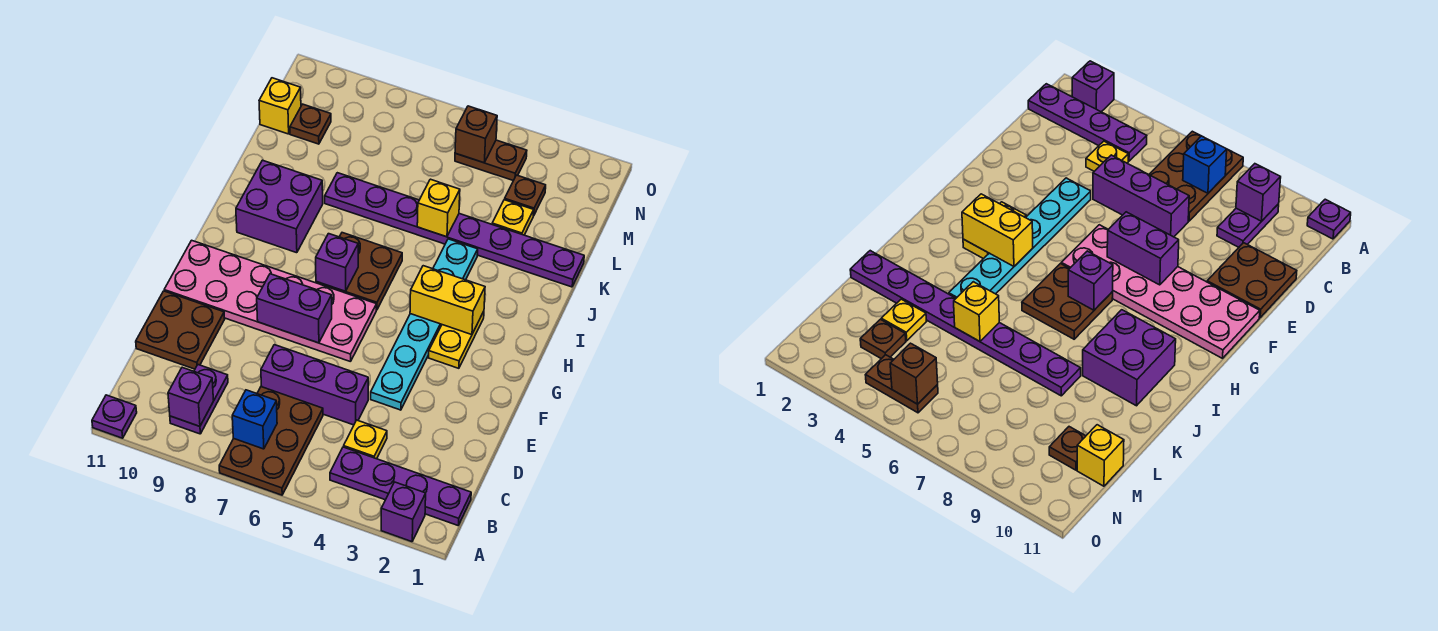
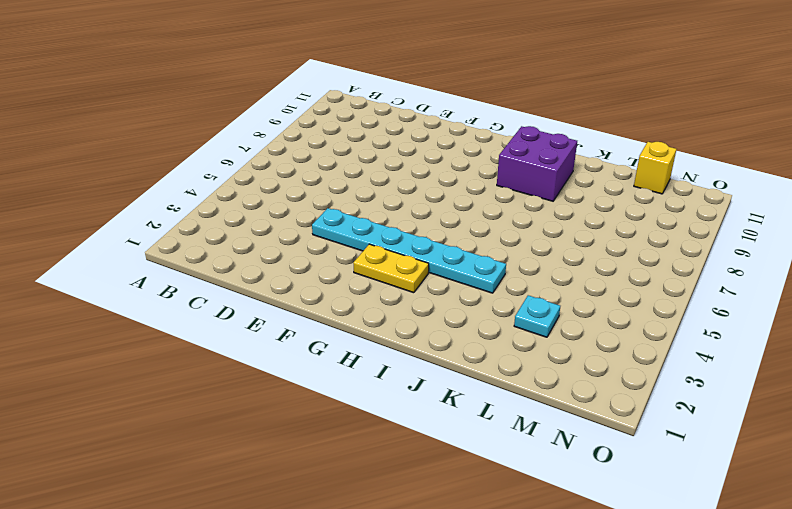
cyan plate L3 level 1 -> yellow plate L3 level 1
none -> purple brick A2 level 1
none -> brown plate A6:C7 level 1
none -> purple plate A11 level 1

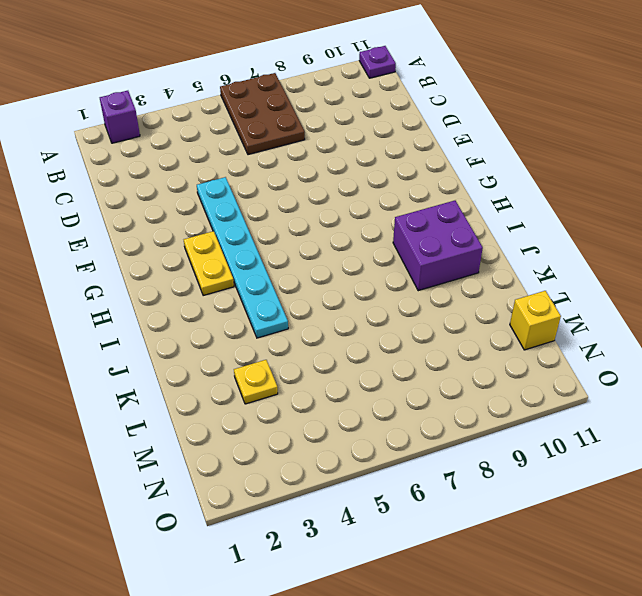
none -> purple plate B1:B4 level 1
none -> purple plate B9:C9 level 1
none -> yellow plate C4 level 1

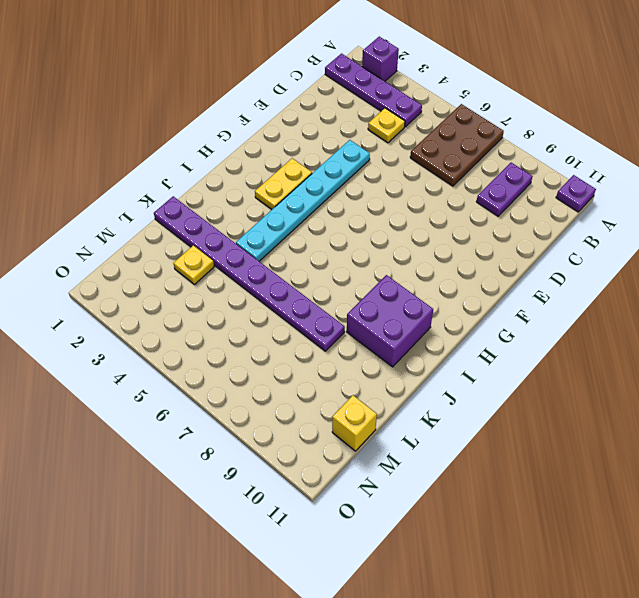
none -> purple brick D5:D7 level 1
none -> brown plate D10:E11 level 1
none -> pink plate F6:G11 level 1

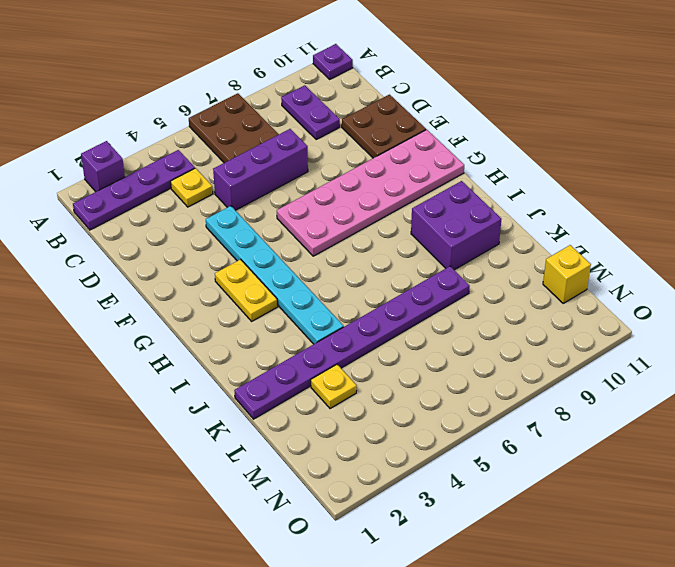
none -> brown plate H6:I7 level 1
none -> brown plate M3 level 1
none -> brown plate M10 level 1

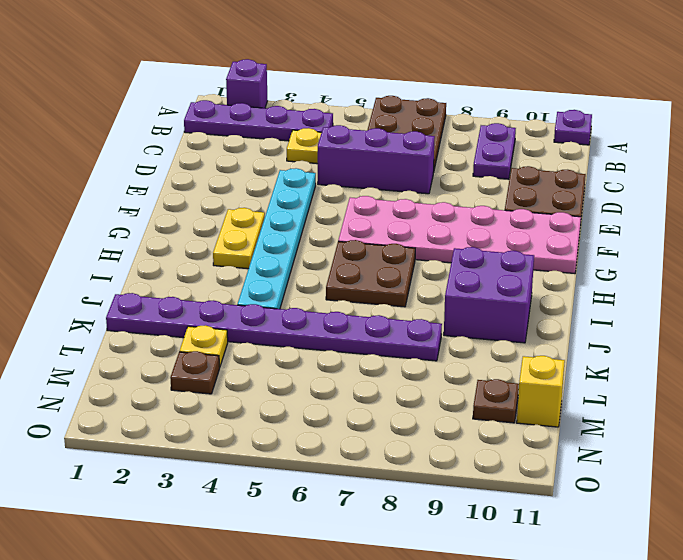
none -> brown plate N4:N5 level 1
none -> blue brick B7 level 2
none -> purple brick B9 level 2

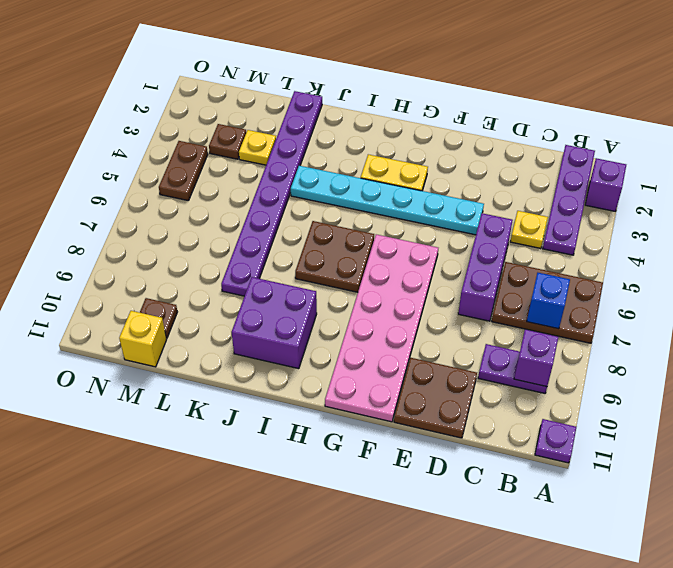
none -> purple brick F7:F8 level 2
none -> yellow brick H3:H4 level 2
none -> purple brick H7 level 2

